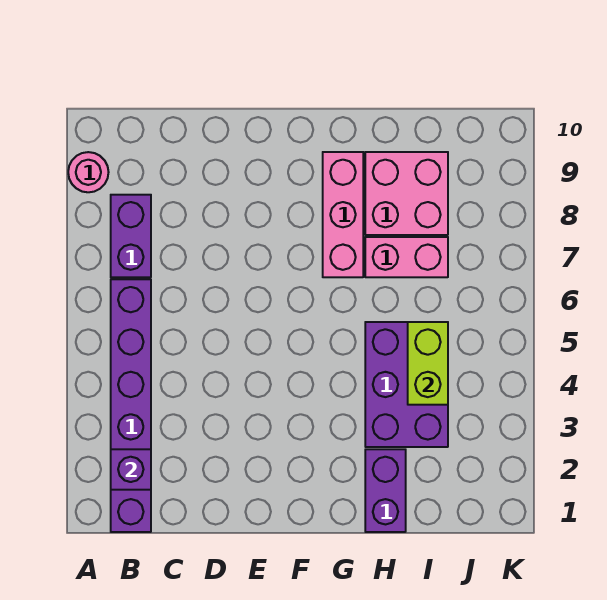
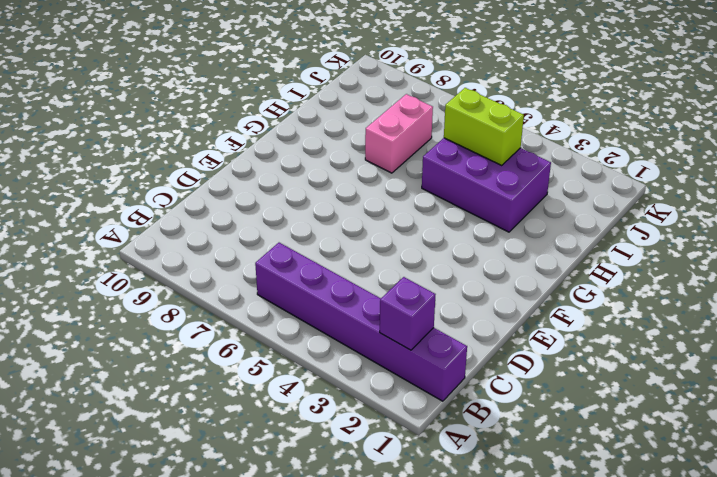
none -> pink round brick A9 level 1
none -> purple brick B7:B8 level 1

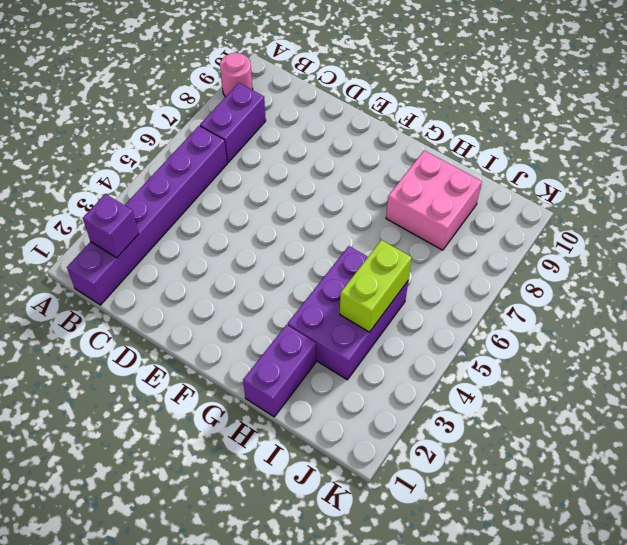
none -> pink brick G7:G9 level 1
none -> pink brick H7:I7 level 1

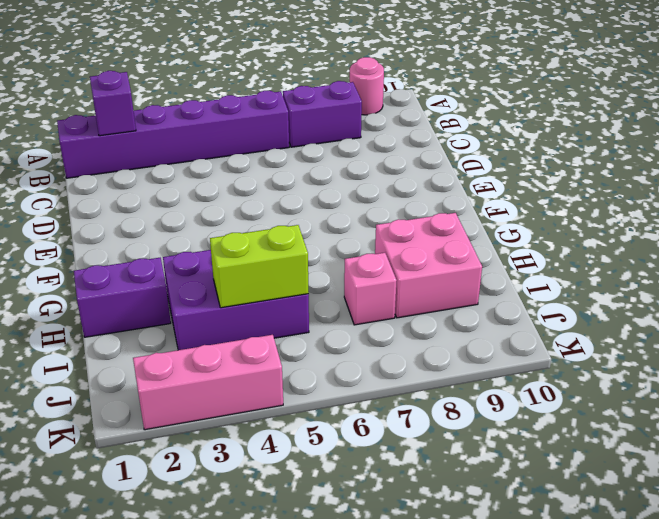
pink brick I7 level 1 -> pink brick H7:I7 level 1
pink brick K2:K4 level 1 -> pink brick G7:G9 level 1

